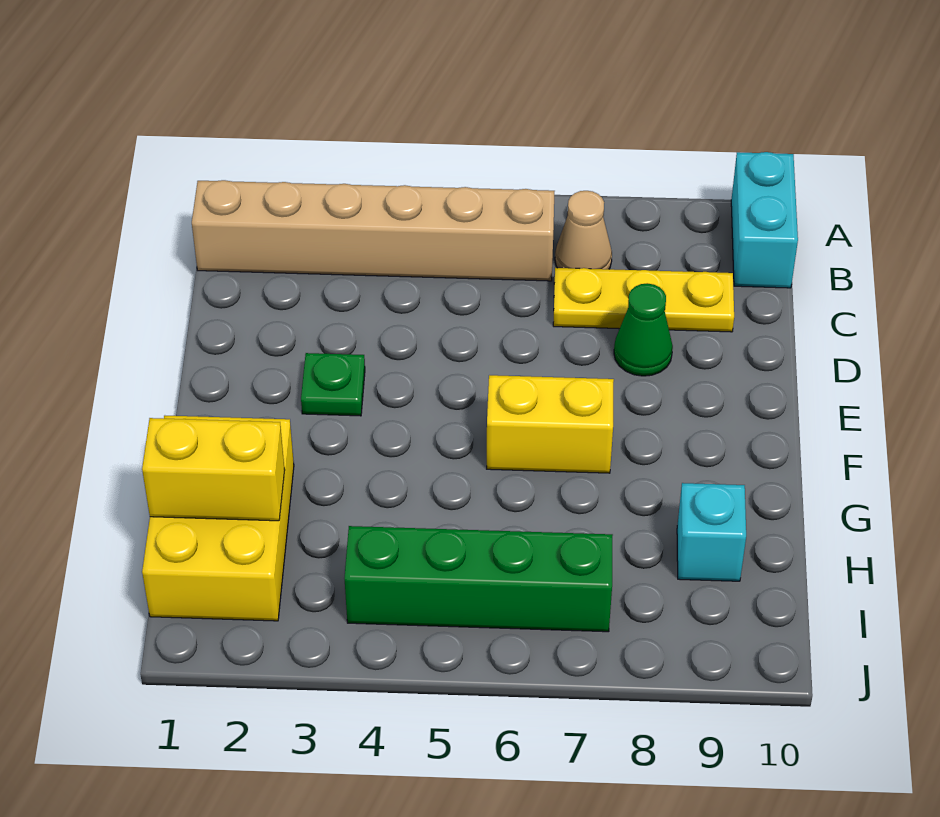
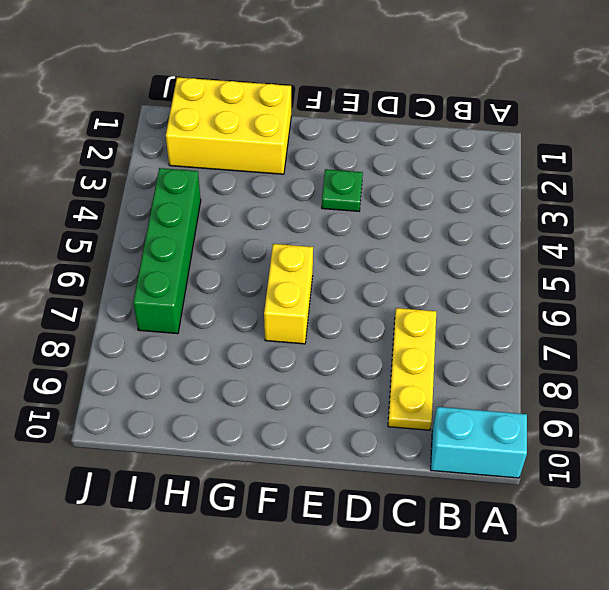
none -> tan brick B1:B6 level 1
none -> tan cone B7 level 1

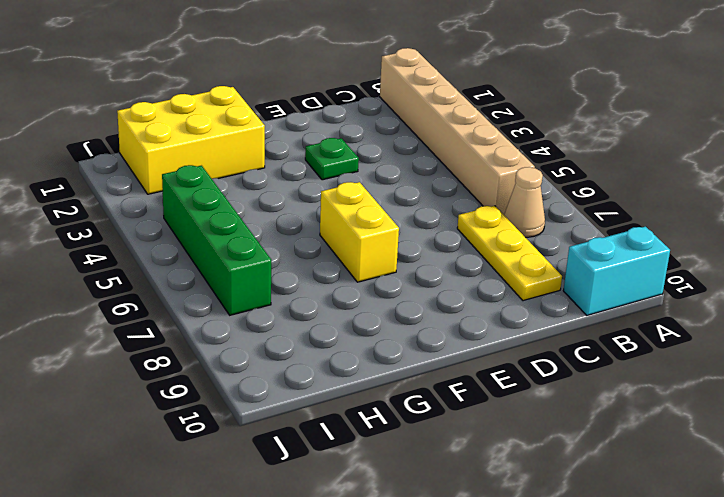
none -> green cone D8 level 1
none -> cyan brick H9 level 1

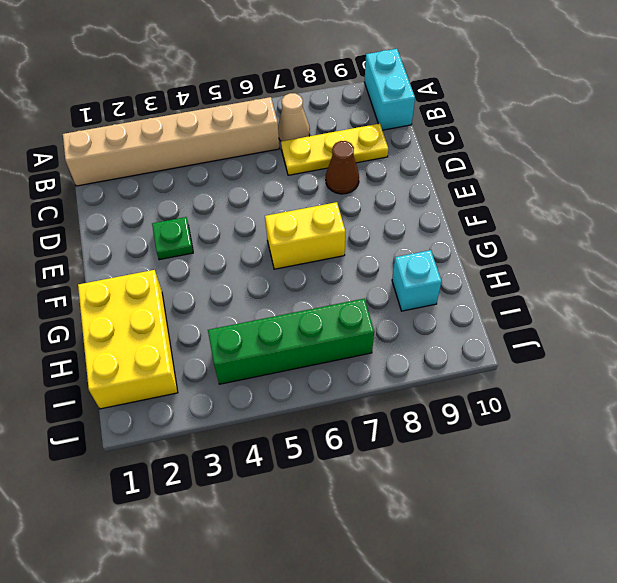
brown cone D8 level 1 -> green cone D8 level 1
none -> yellow brick H1:H2 level 2

